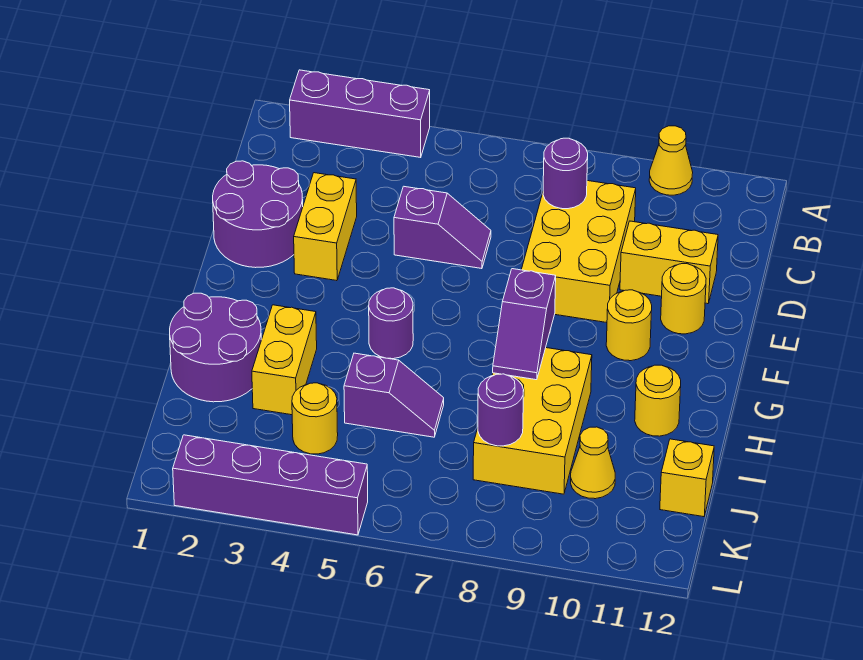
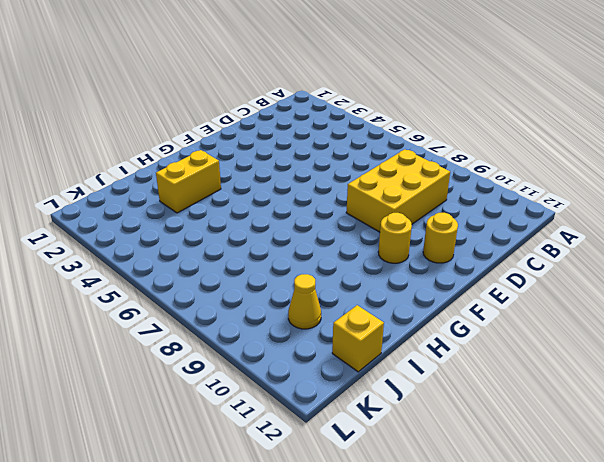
none -> purple brick A2:A4 level 1
none -> yellow cone A10 level 1
none -> purple round brick D1:E2 level 1

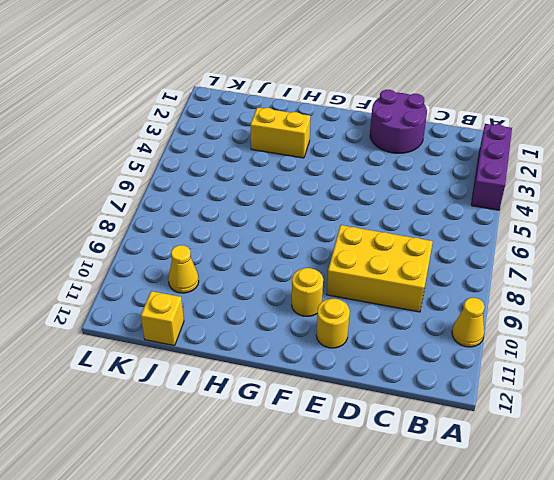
none -> yellow brick D3:E3 level 1
none -> purple slope D5:D6 level 1 top 5
none -> yellow brick D10:D11 level 1

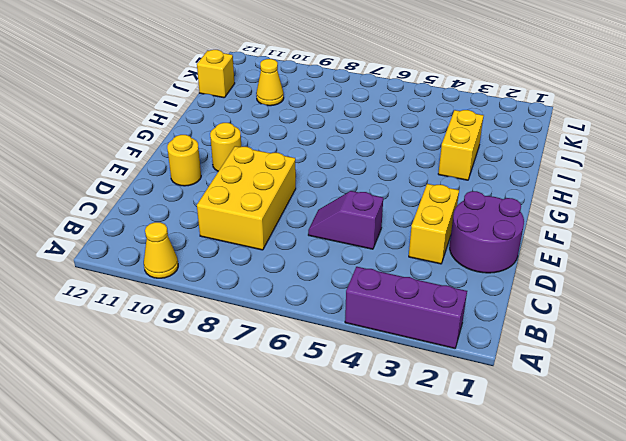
none -> yellow brick D10:D11 level 1
none -> purple round brick G5 level 1
none -> purple round brick H1:I2 level 1

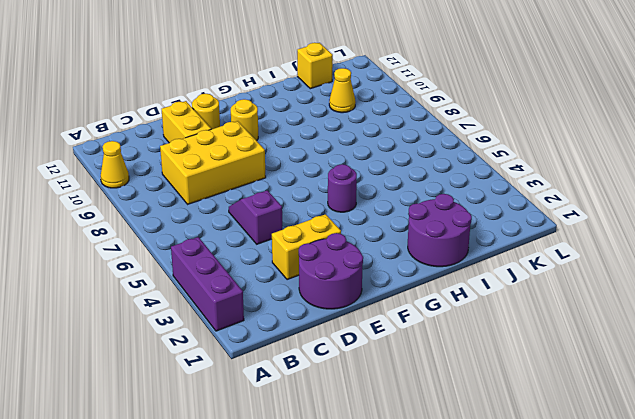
none -> yellow brick H3:I3 level 1
none -> yellow brick H8:J9 level 1
none -> yellow round brick H11 level 1

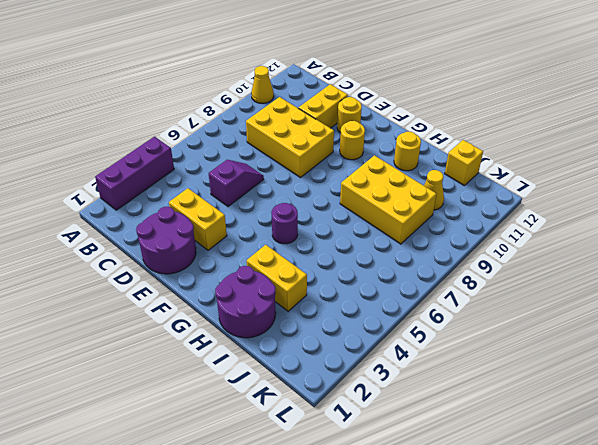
none -> purple slope I5:I6 level 1 top 5
none -> yellow round brick J4 level 1
none -> purple brick L2:L5 level 1

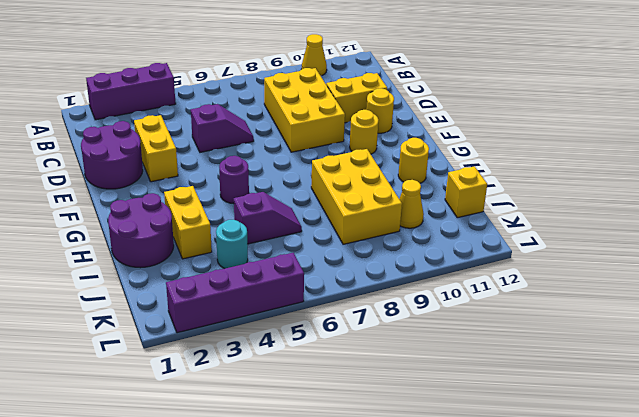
cyan round brick J4 level 1 -> yellow round brick J4 level 1
none -> purple round brick C8 level 2
none -> purple slope G8:H8 level 2 top G
none -> purple round brick J8 level 2

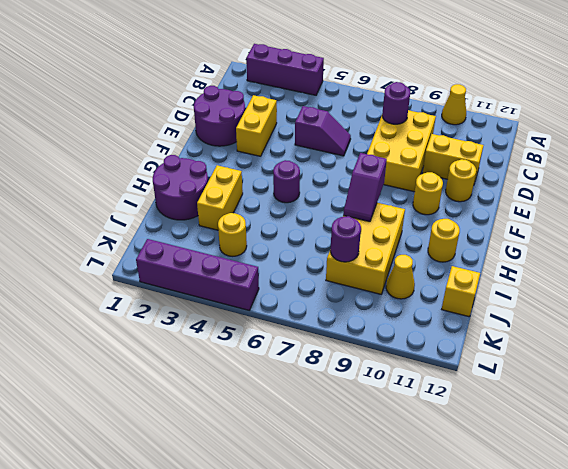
none -> purple slope I5:I6 level 1 top 5

